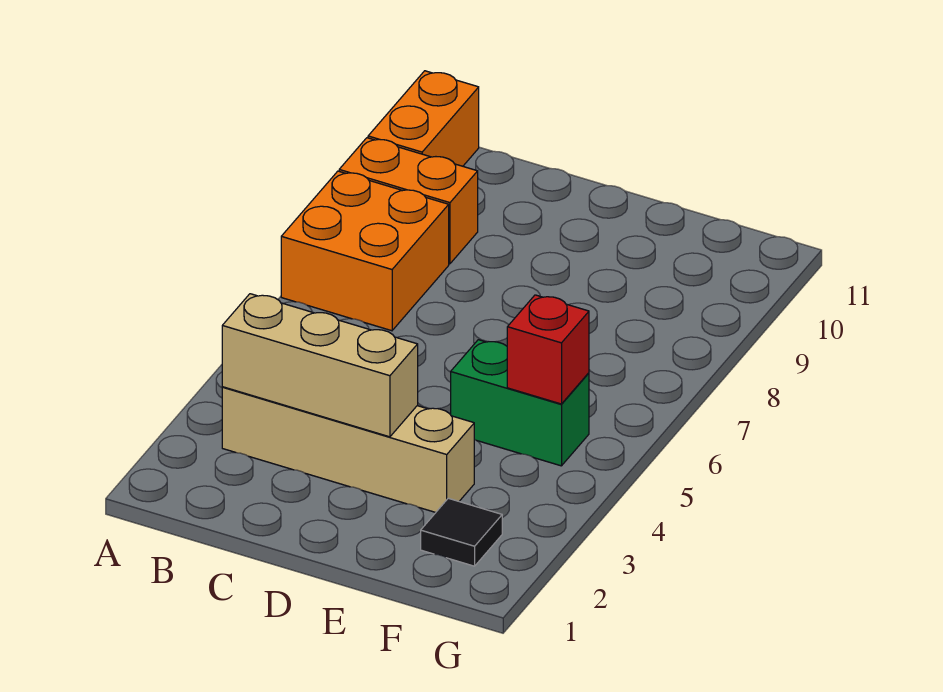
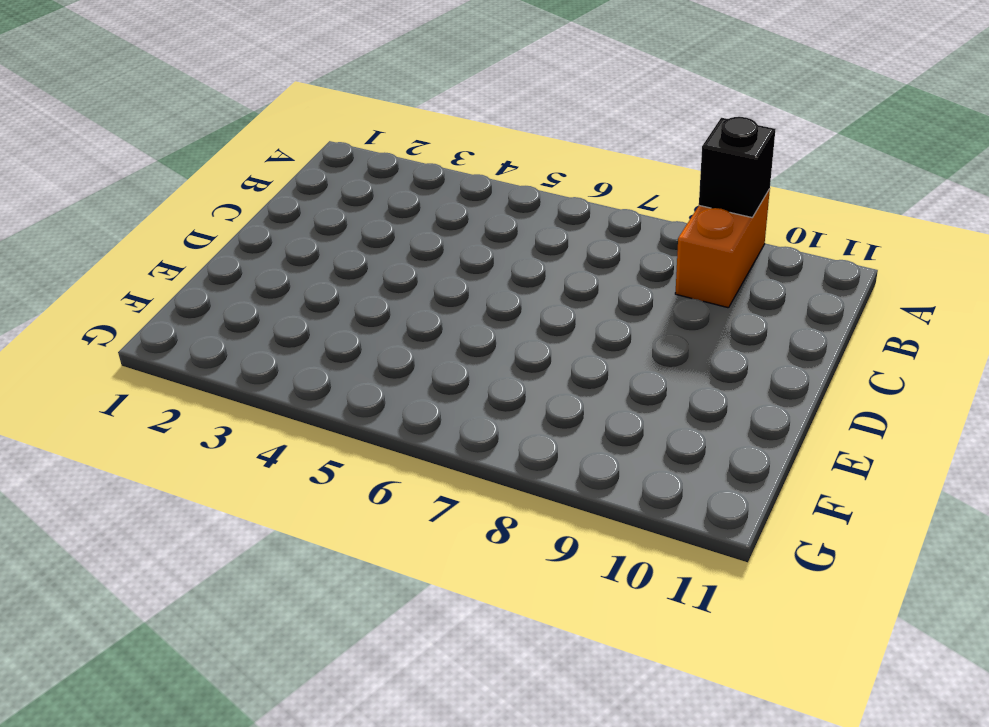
black brick A9 level 2 -> none
none -> orange brick A7:B8 level 1
none -> orange brick A10:A11 level 1

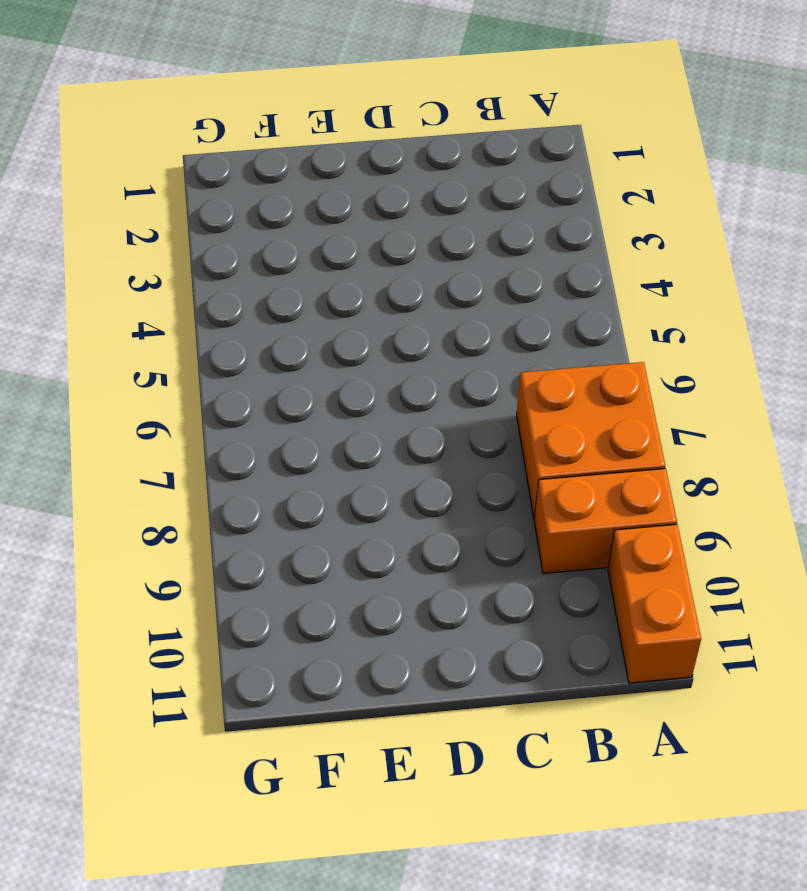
none -> tan brick B3:E3 level 1
none -> green brick E5:F5 level 1

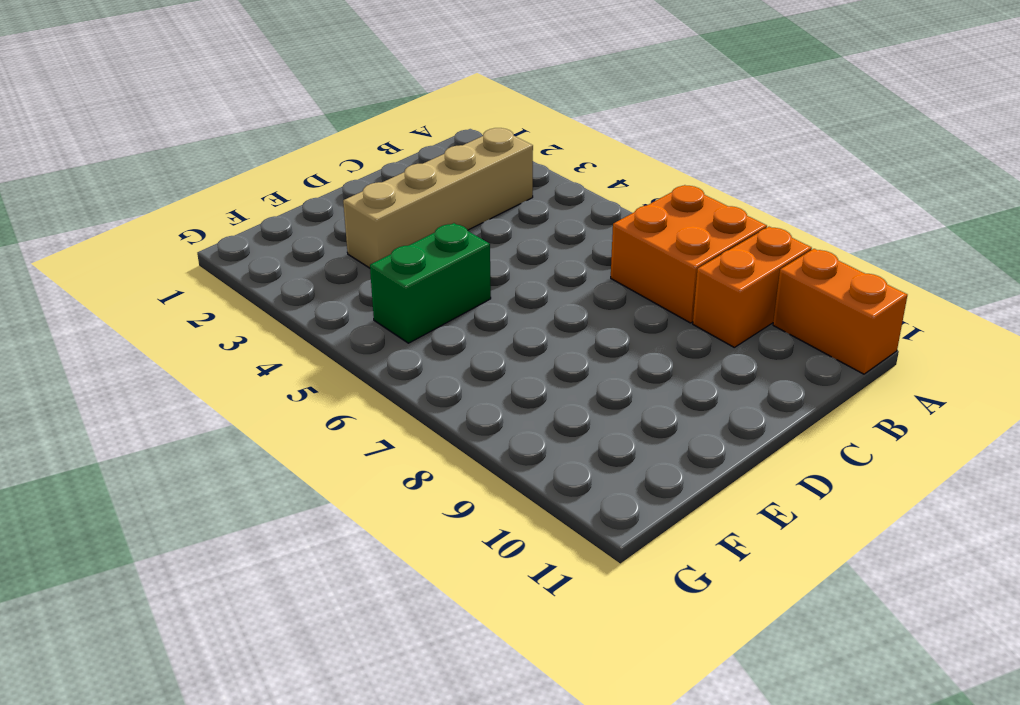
none -> black tile F2 level 1
none -> tan brick B3:D3 level 2

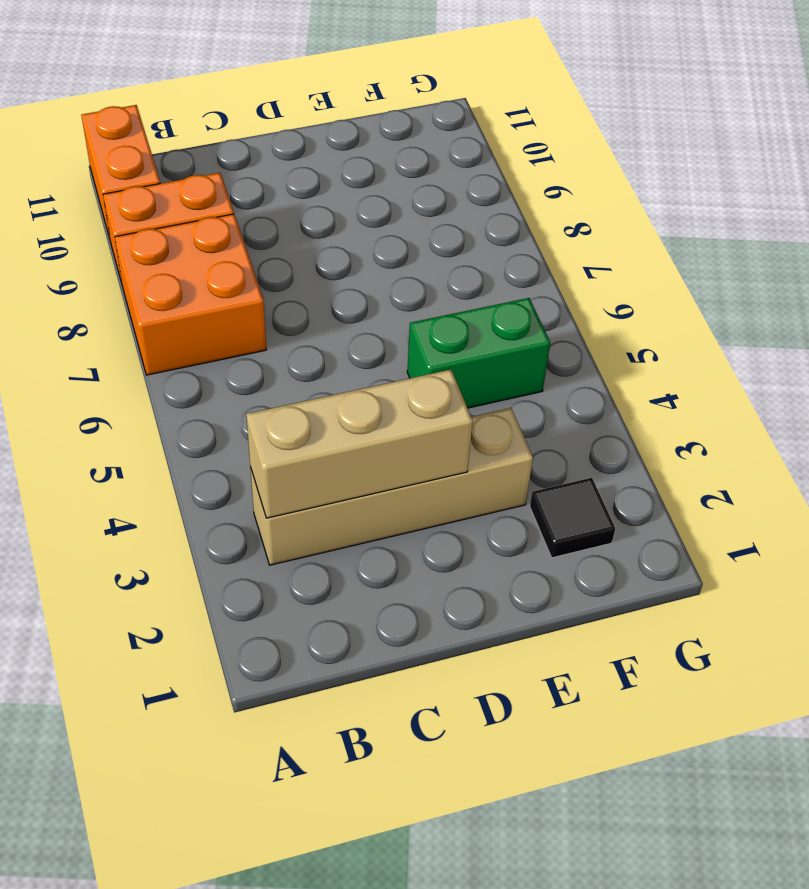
none -> red brick F5 level 2

